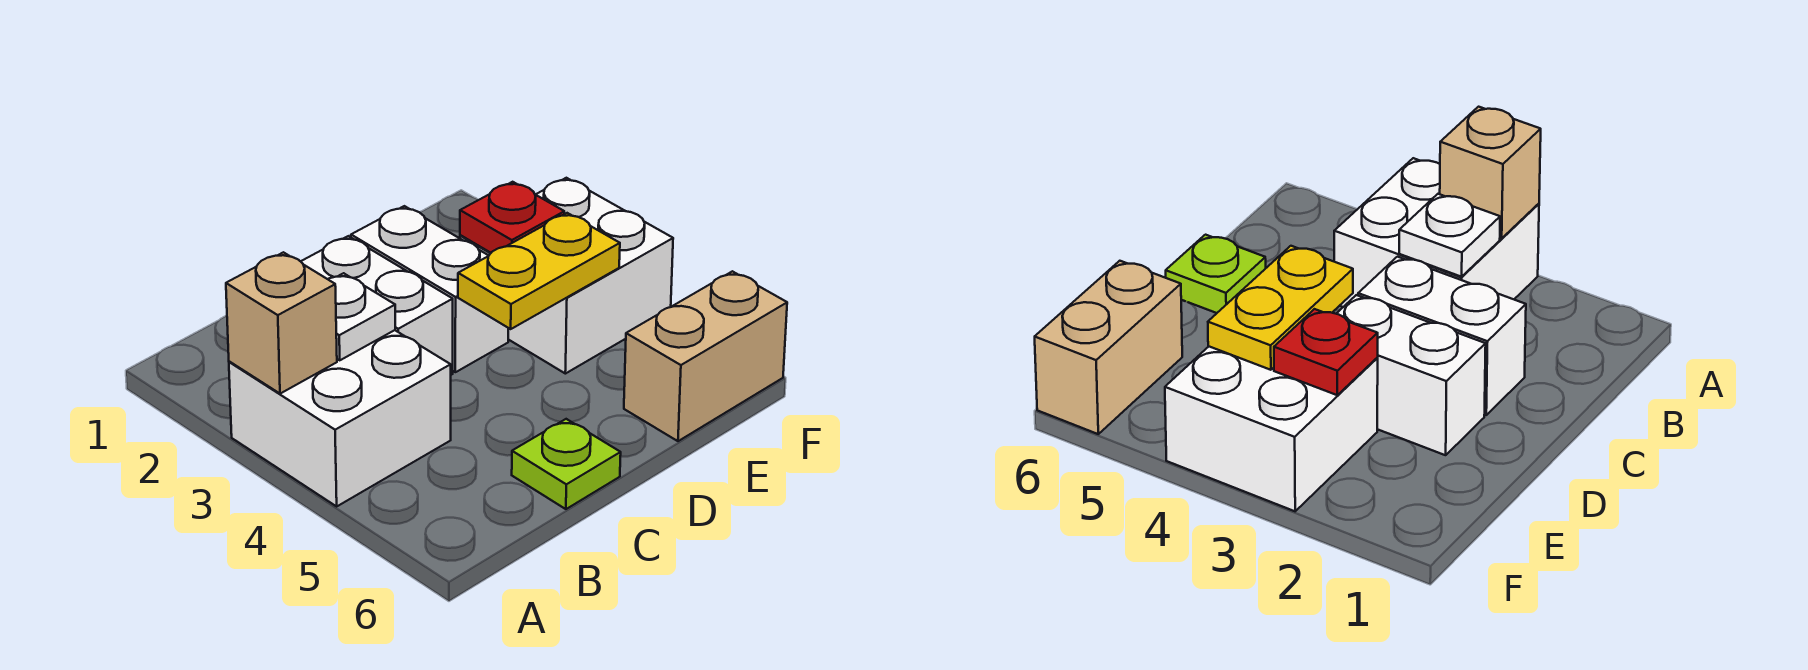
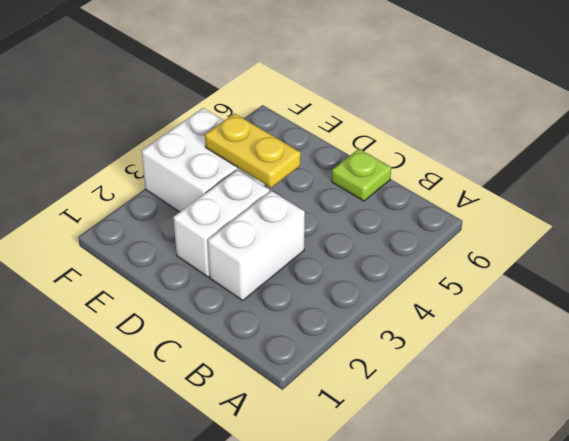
none -> white brick A3:B4 level 1
none -> tan brick E6:F6 level 1

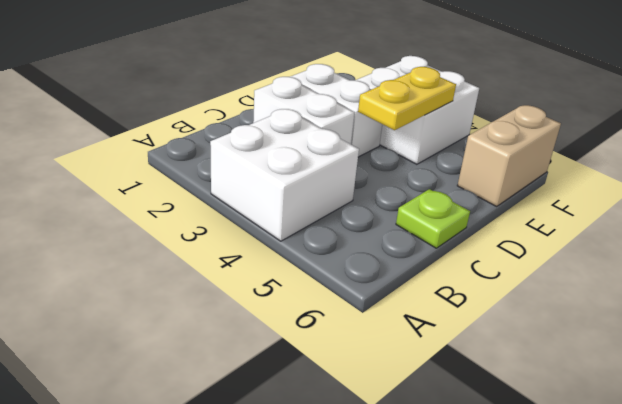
none -> tan brick A3 level 2
none -> white plate B3 level 2

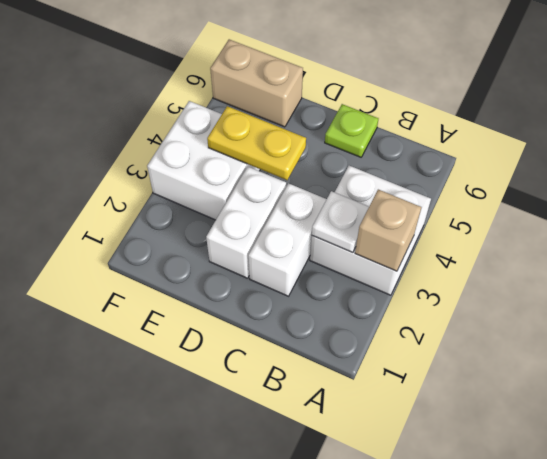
none -> red plate E3 level 2

